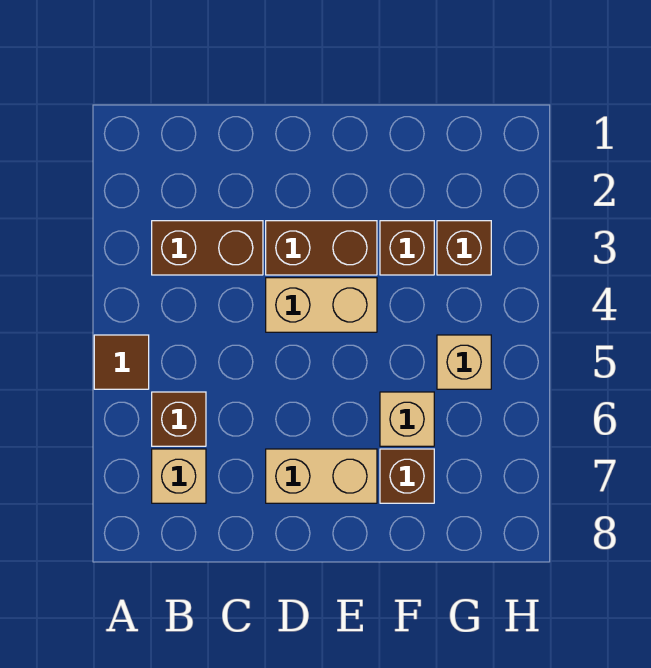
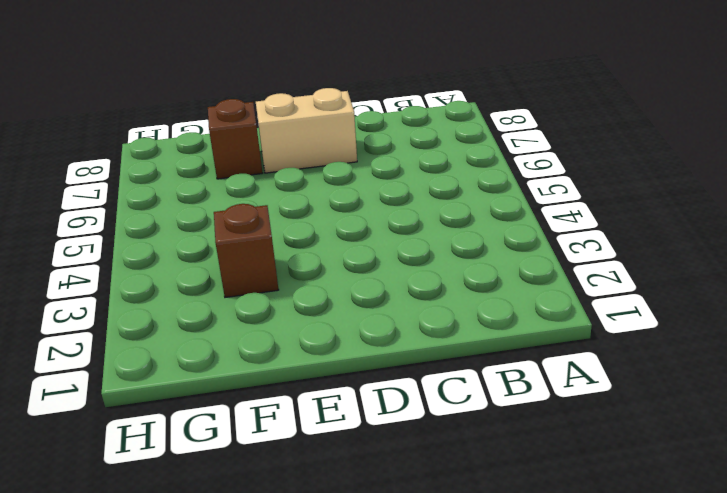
none -> brown tile A5 level 1
none -> brown brick B3:C3 level 1
none -> brown brick B6 level 1

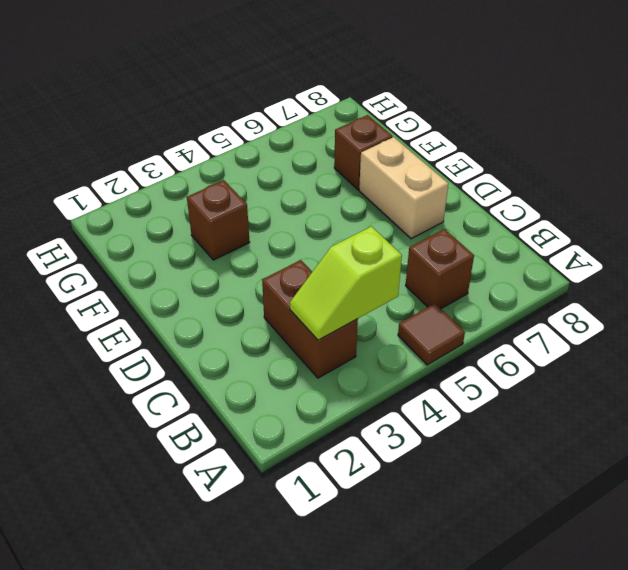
lime slope B3:B4 level 2 top 4 -> none
none -> tan brick B7 level 1
none -> brown brick D3:E3 level 1
none -> tan brick D4:E4 level 1

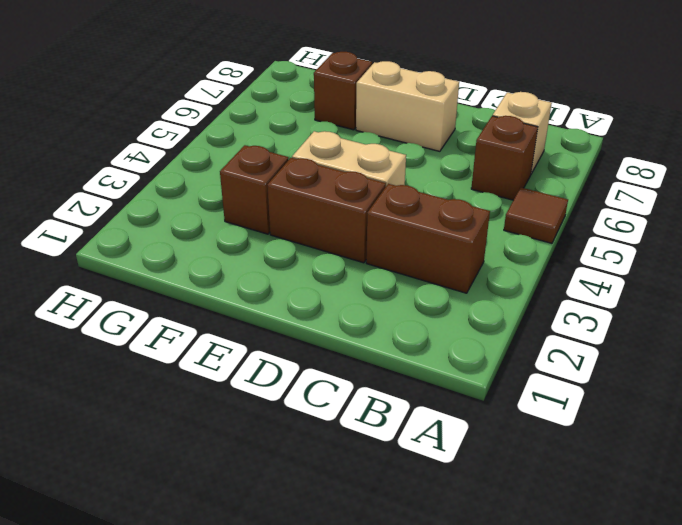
none -> tan brick F6 level 1
none -> brown brick G3 level 1
none -> tan brick G5 level 1

